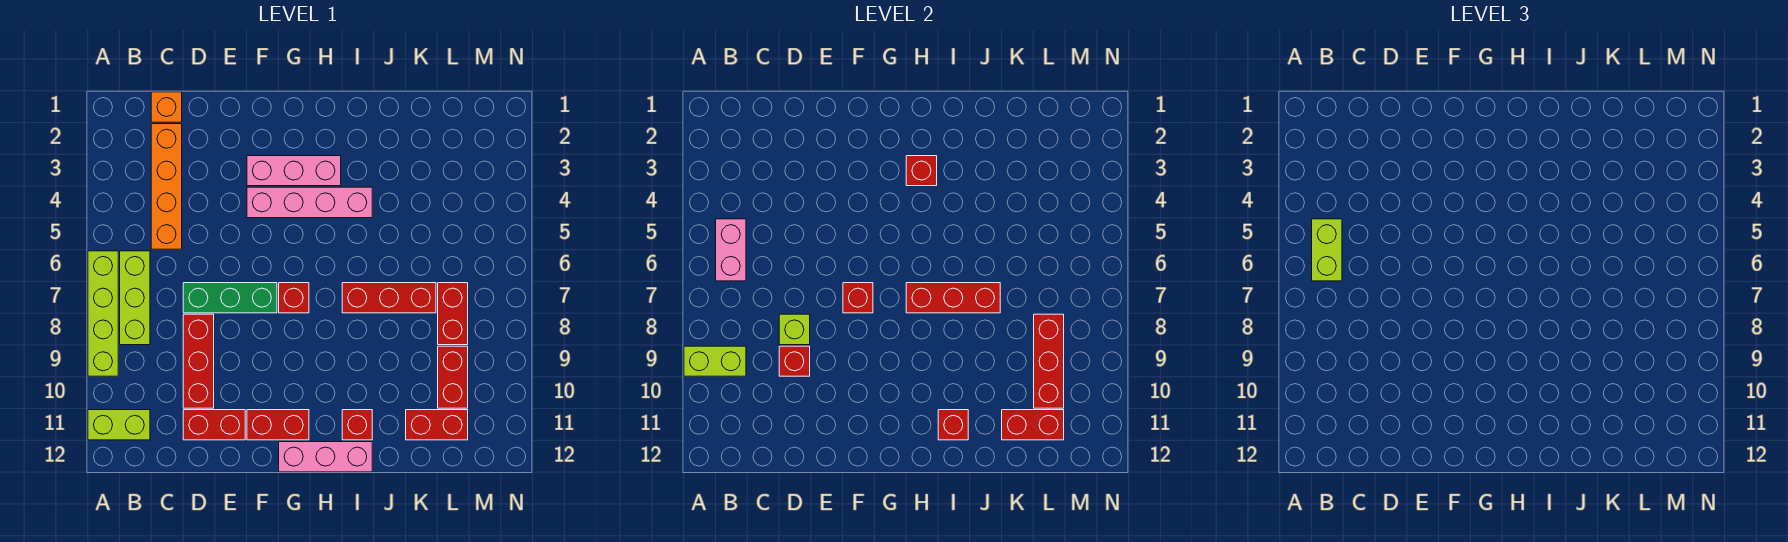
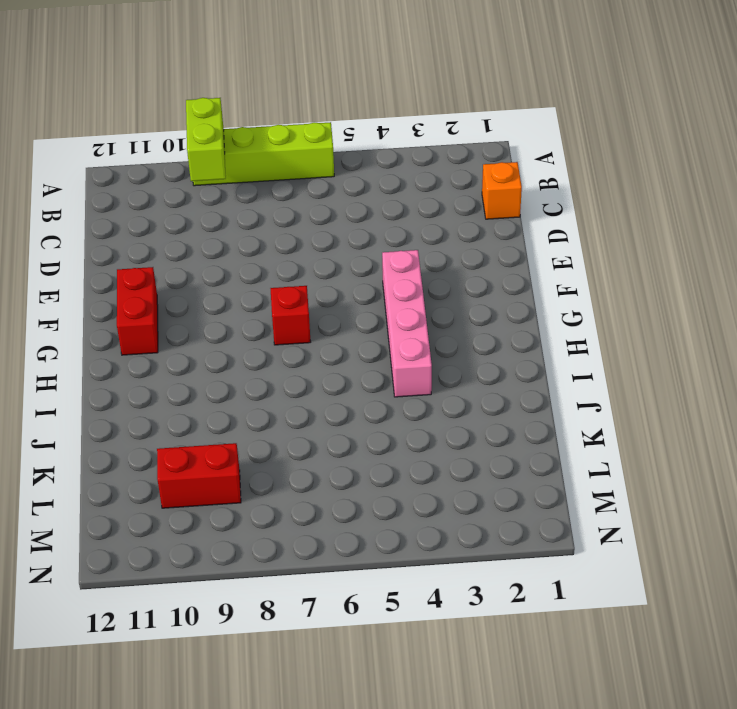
none -> lime brick A11:B11 level 1
none -> lime brick B6:B8 level 1
none -> orange brick C2:C5 level 1

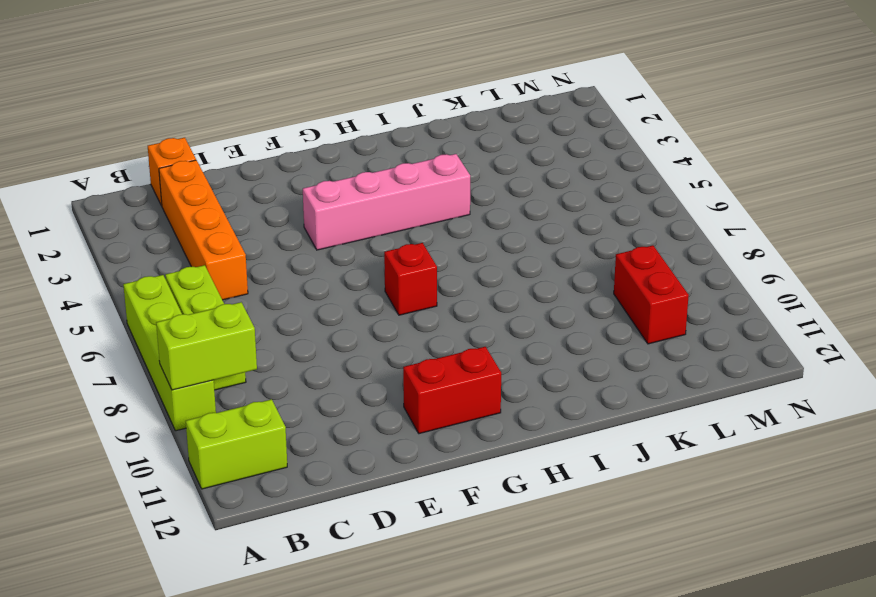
none -> green brick D7:F7 level 1
none -> red brick D8:D10 level 1
none -> red brick D11:E11 level 1

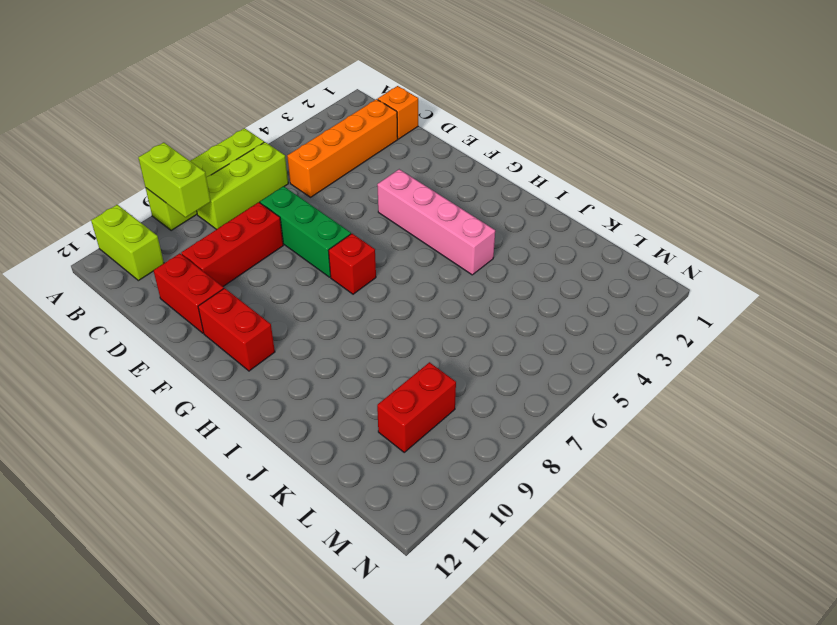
none -> pink brick F3:H3 level 1
none -> pink brick G12:I12 level 1
none -> red brick I7:K7 level 1

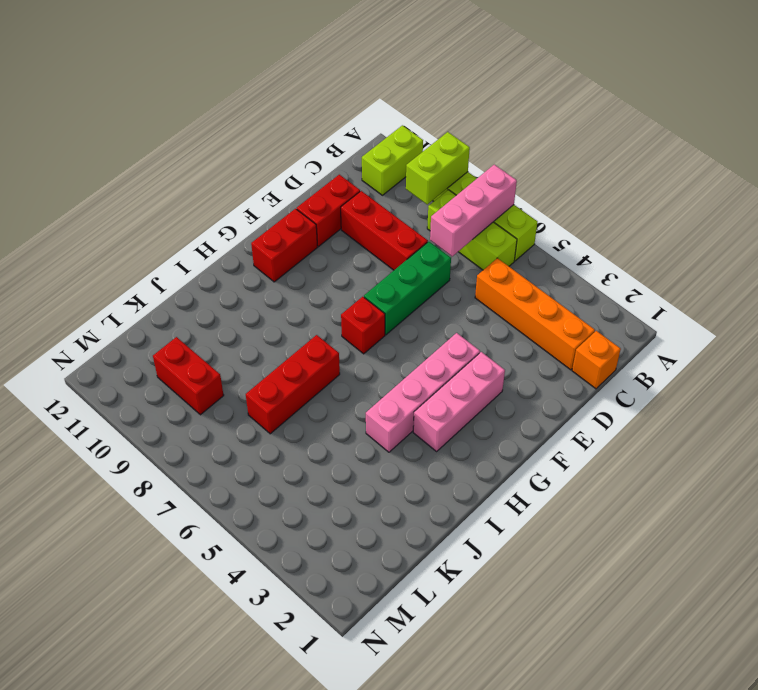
pink brick A7:C7 level 2 -> pink brick G12:I12 level 1
none -> red brick I11 level 1
none -> red brick K11:L11 level 1
none -> red brick L7:L8 level 1

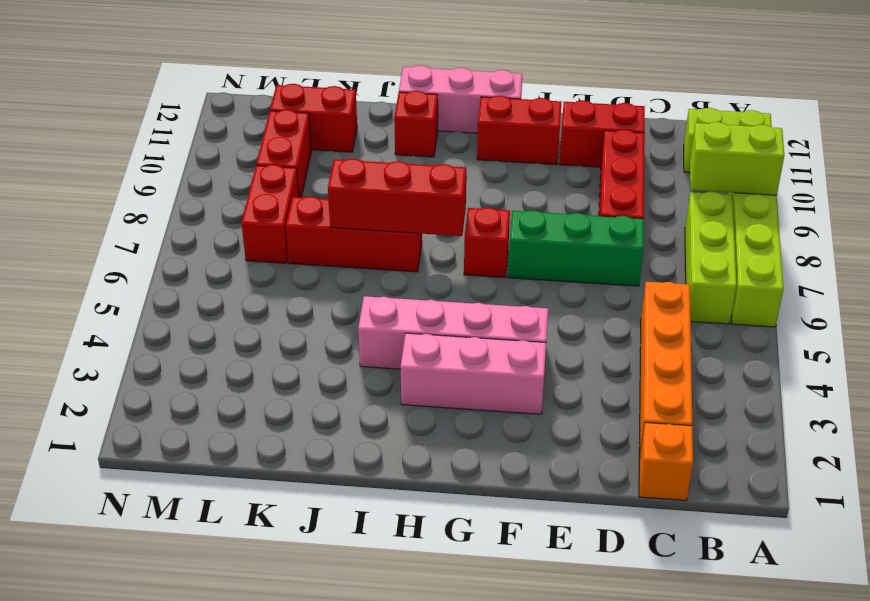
none -> pink brick B5:B6 level 2
none -> lime brick D8 level 2
none -> red brick D9 level 2

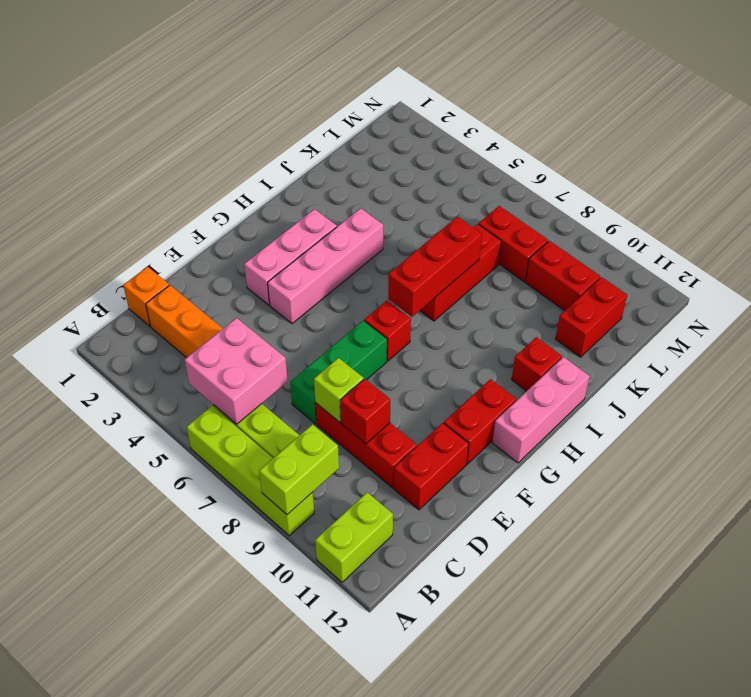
pink brick B5:C6 level 2 -> pink brick B5:B6 level 2
none -> red brick F7 level 2
none -> red brick H3 level 2
none -> red brick I11 level 2

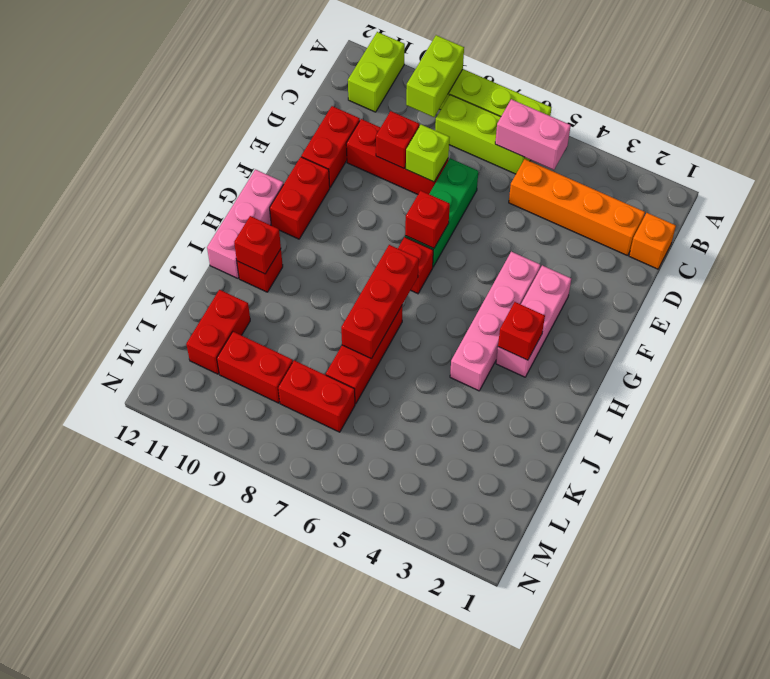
none -> red brick K11:L11 level 2
none -> red brick L8:L10 level 2
none -> lime brick B5:B6 level 3

